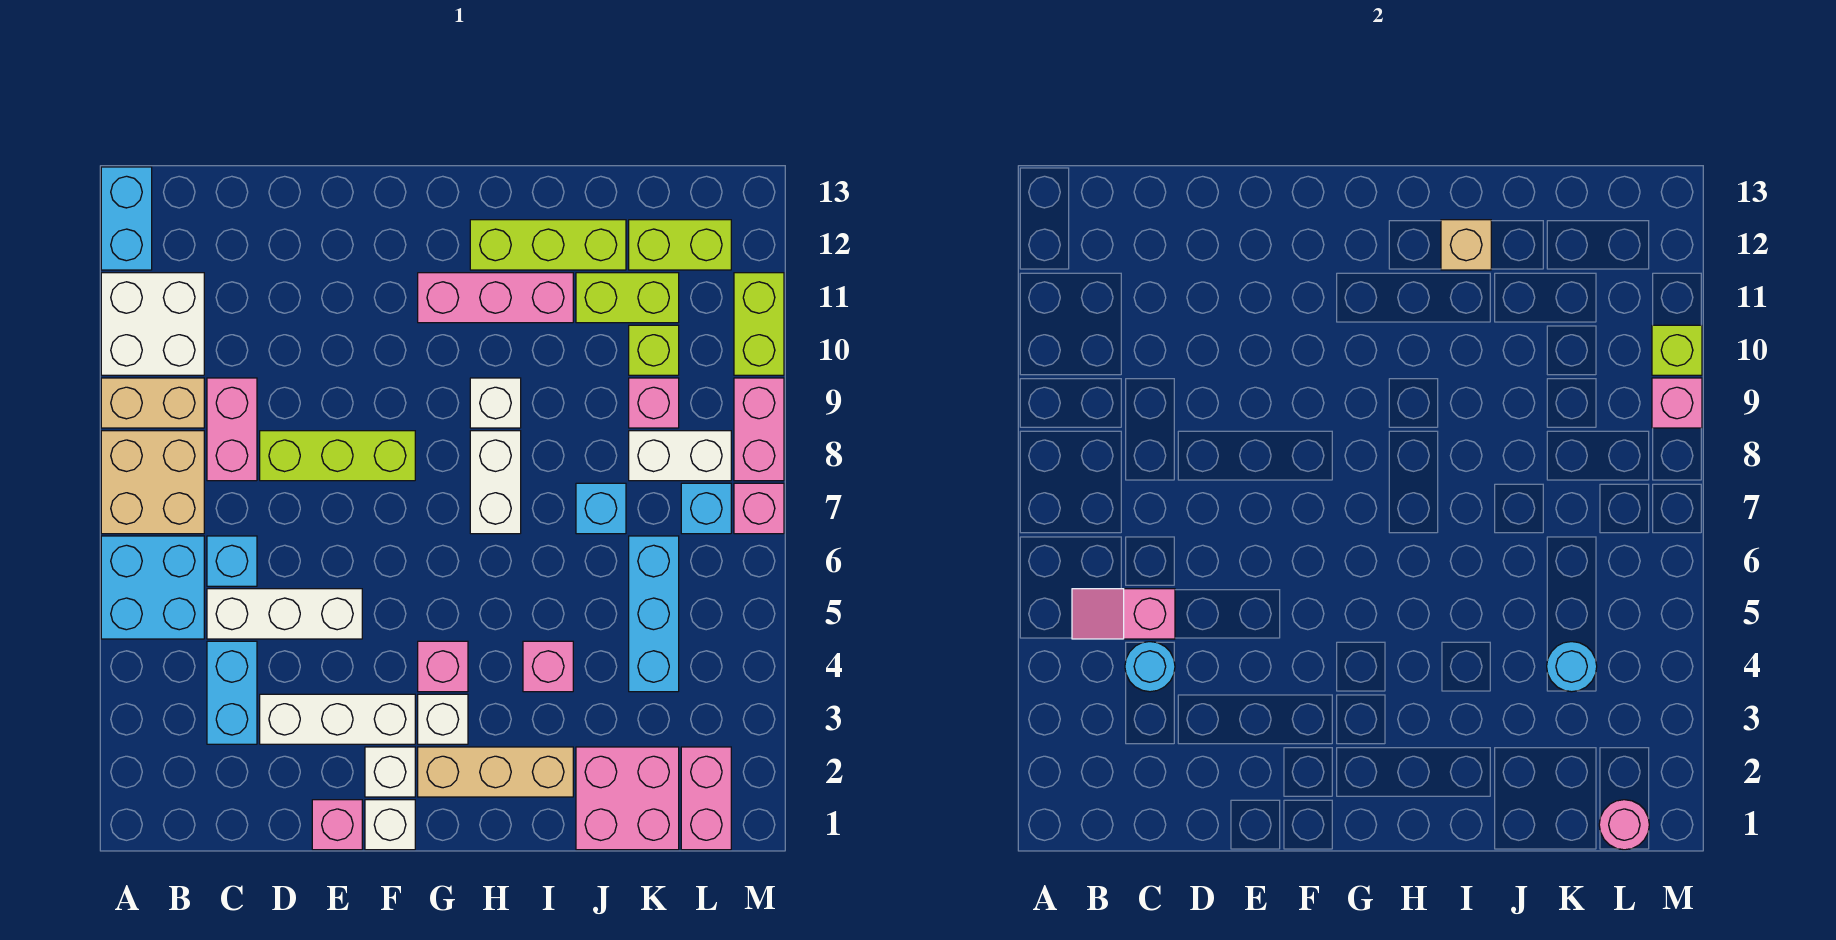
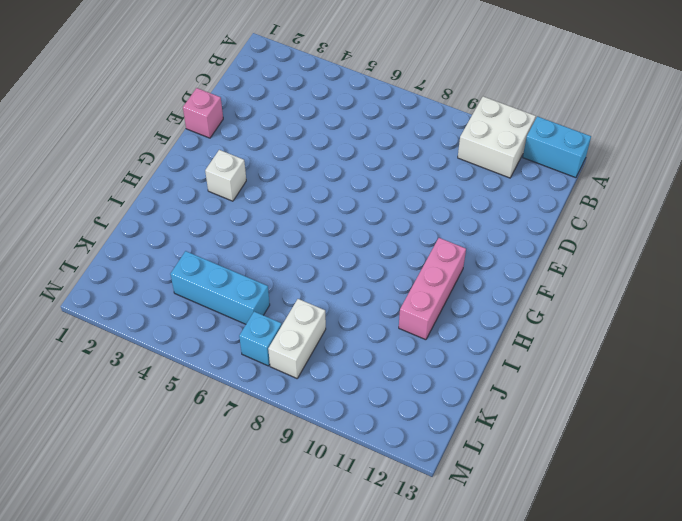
none -> cyan brick A5:B6 level 1
none -> tan brick A7:B8 level 1
none -> tan brick A9:B9 level 1
none -> cyan brick C3:C4 level 1

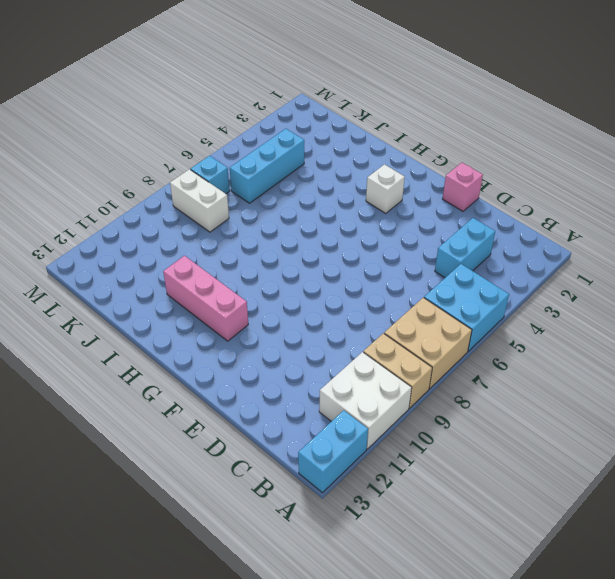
none -> white brick C5:E5 level 1
none -> cyan brick C6 level 1
none -> pink brick C8:C9 level 1
none -> white brick D3:F3 level 1

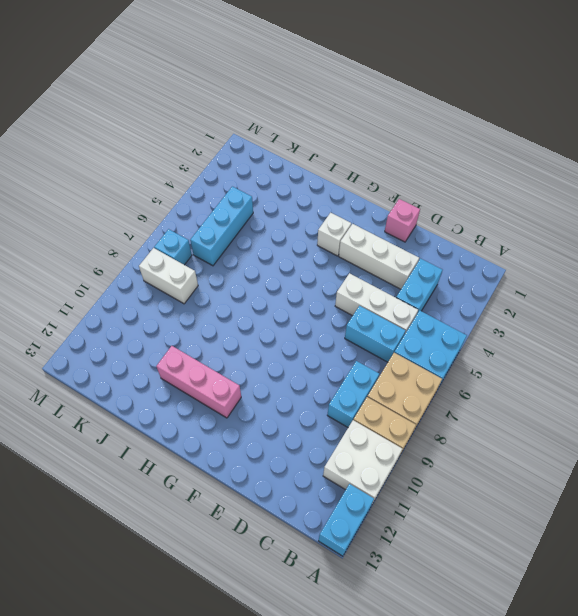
cyan brick C6:D6 level 1 -> cyan brick C6 level 1
cyan brick C8:C9 level 1 -> pink brick C8:C9 level 1
none -> lime brick D8:F8 level 1
none -> white brick F1 level 1
none -> white brick F2 level 1
none -> tan brick G2:I2 level 1

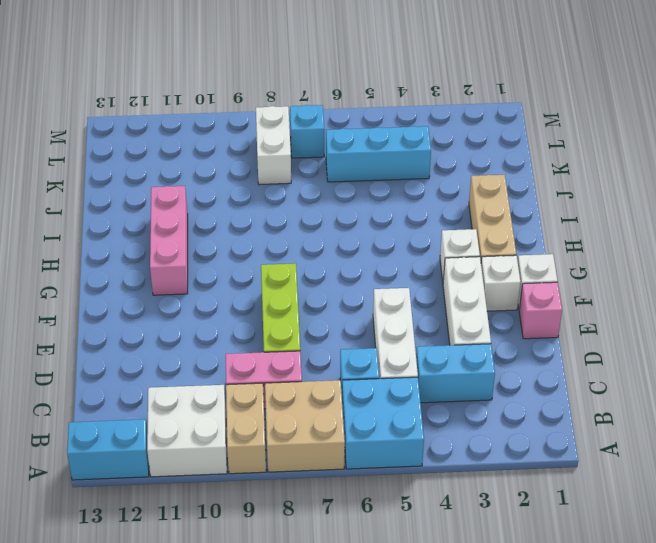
none -> pink brick G4 level 1
none -> white brick H7:H8 level 1
none -> white brick H9 level 1
none -> lime brick H12:J12 level 1

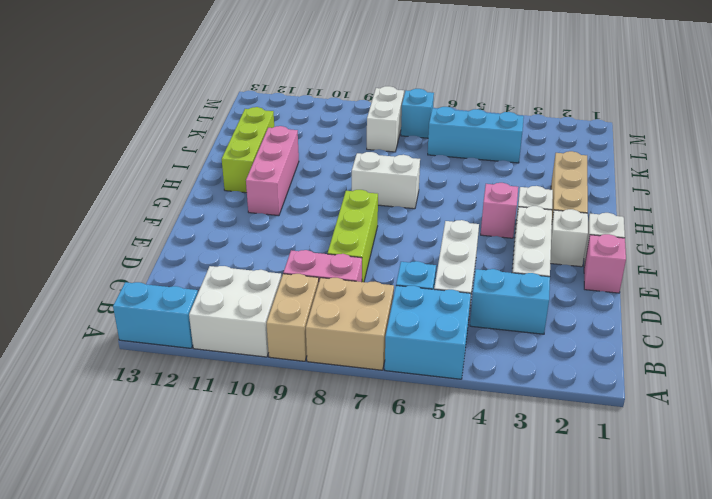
none -> white brick H9 level 1
none -> pink brick I4 level 1
none -> pink brick J1:K2 level 1
none -> cyan brick J7 level 1

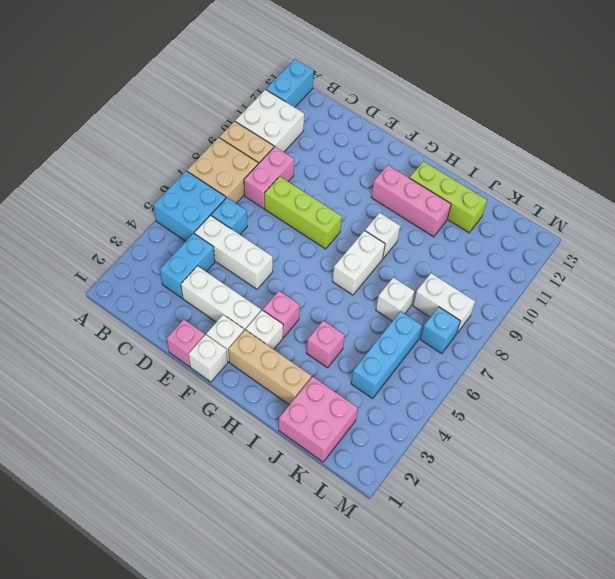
white brick J7 level 1 -> cyan brick J7 level 1
none -> lime brick J11:K11 level 1
none -> pink brick K9 level 1
none -> lime brick K10 level 1
none -> lime brick K12:L12 level 1

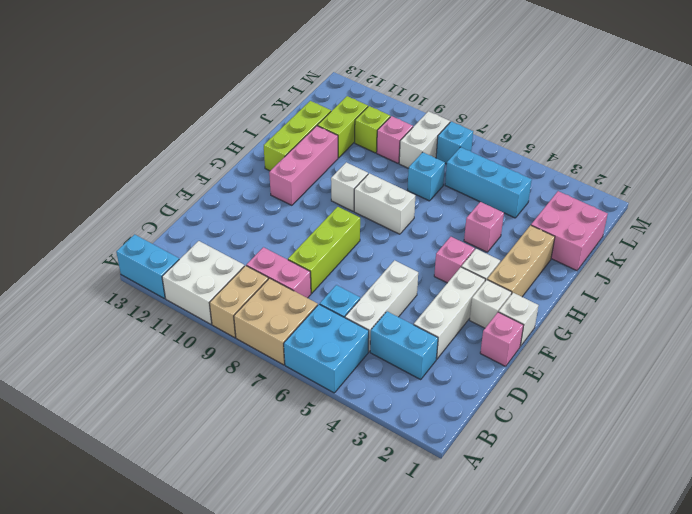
none -> lime brick K12:L12 level 1
none -> pink brick L1:L2 level 1
none -> pink brick M7 level 1
none -> pink brick M8:M9 level 1

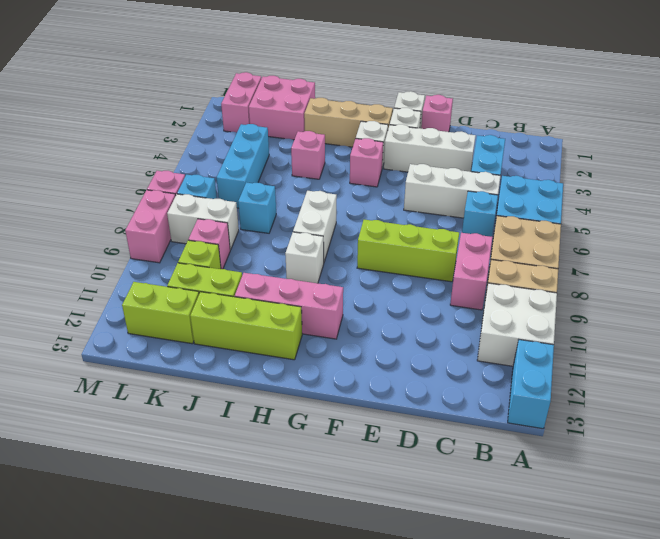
none -> lime brick M10:M11 level 1
none -> pink slope B5:C5 level 2 top C
none -> cyan round brick C4 level 2
none -> tan brick I12 level 2

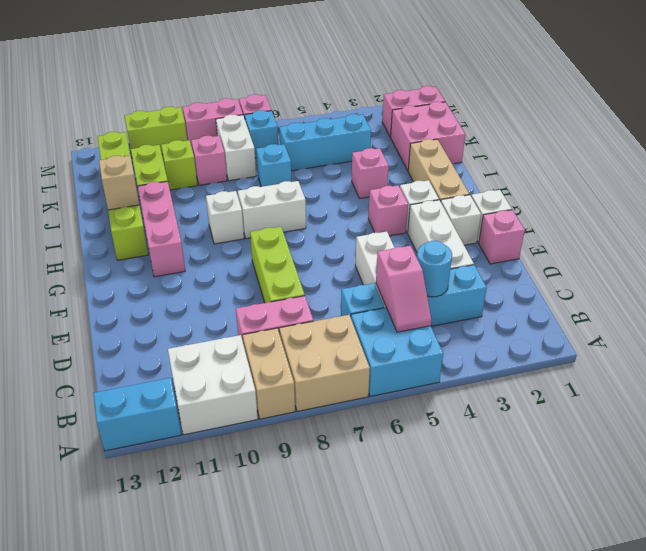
none -> cyan round brick K4 level 2
none -> pink round brick L1 level 2
none -> pink brick M9 level 2
none -> lime brick M10 level 2

